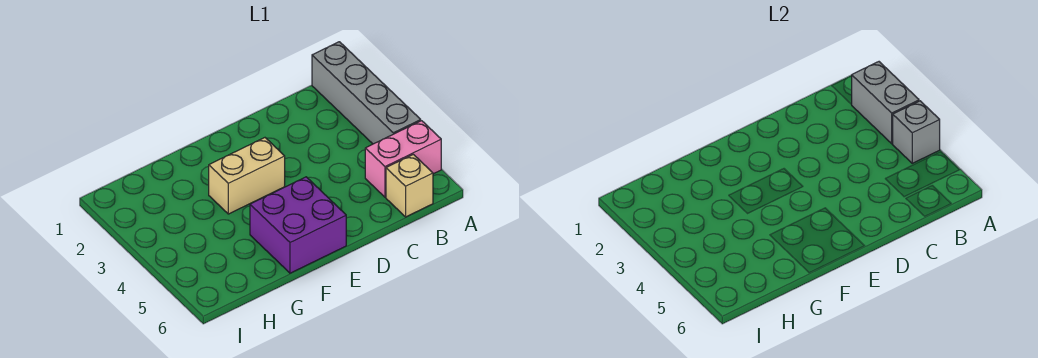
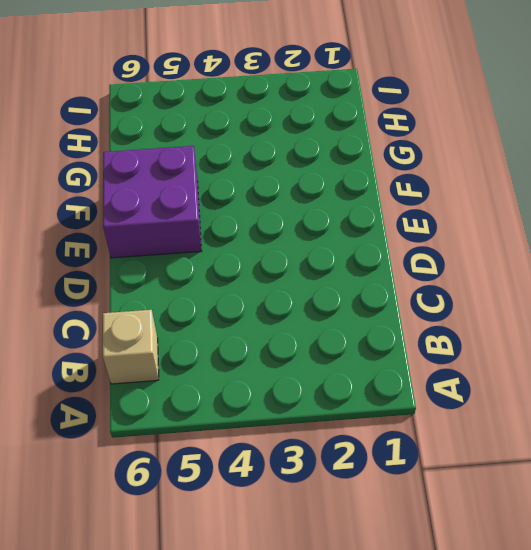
none -> grey brick A1:A4 level 1
none -> pink brick A5:B5 level 1

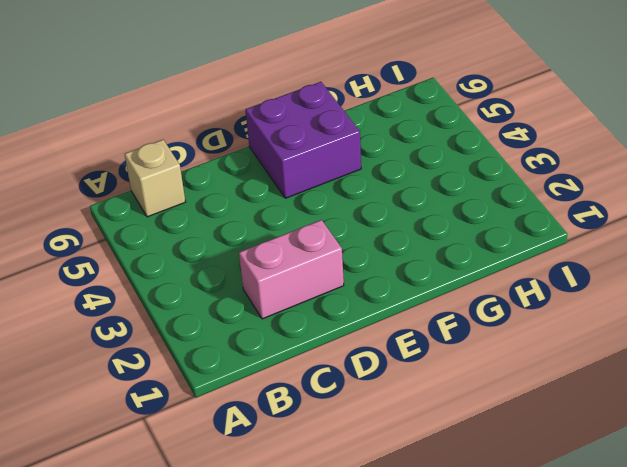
pink brick C2:D2 level 1 -> pink brick A5:B5 level 1
none -> grey brick A1:A4 level 1
none -> tan brick E3:F3 level 1

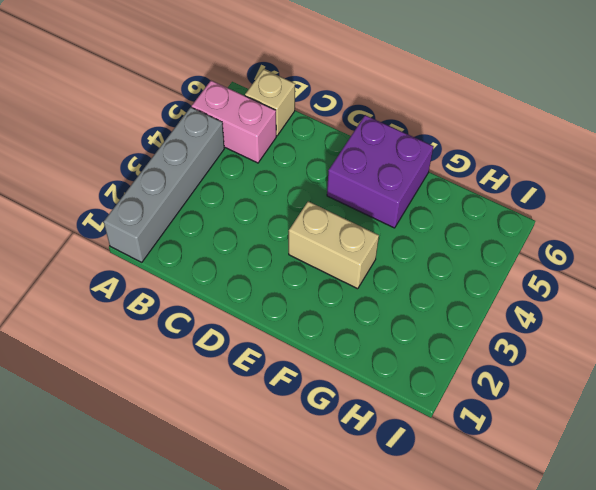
none -> grey brick A2:A3 level 2
none -> grey brick A4 level 2

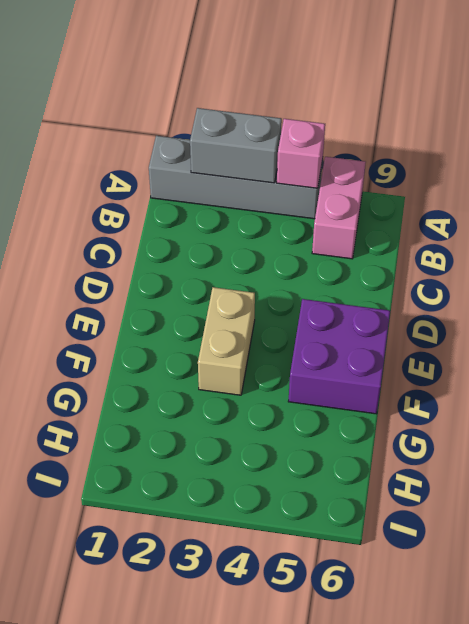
pink brick A4 level 2 -> grey brick A4 level 2
none -> tan brick B6 level 1

